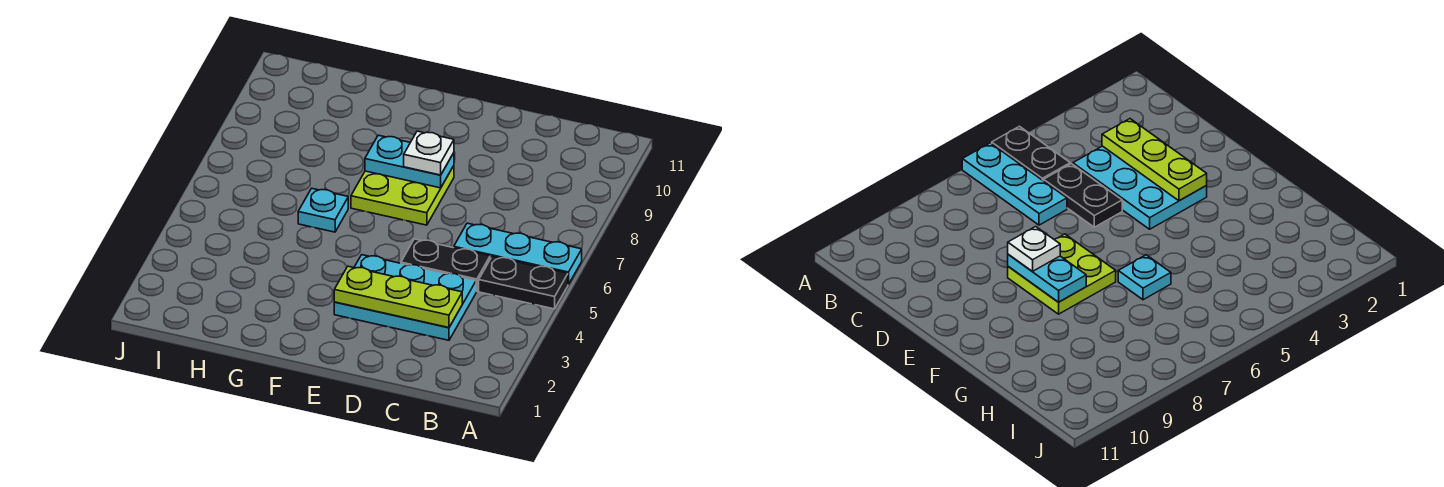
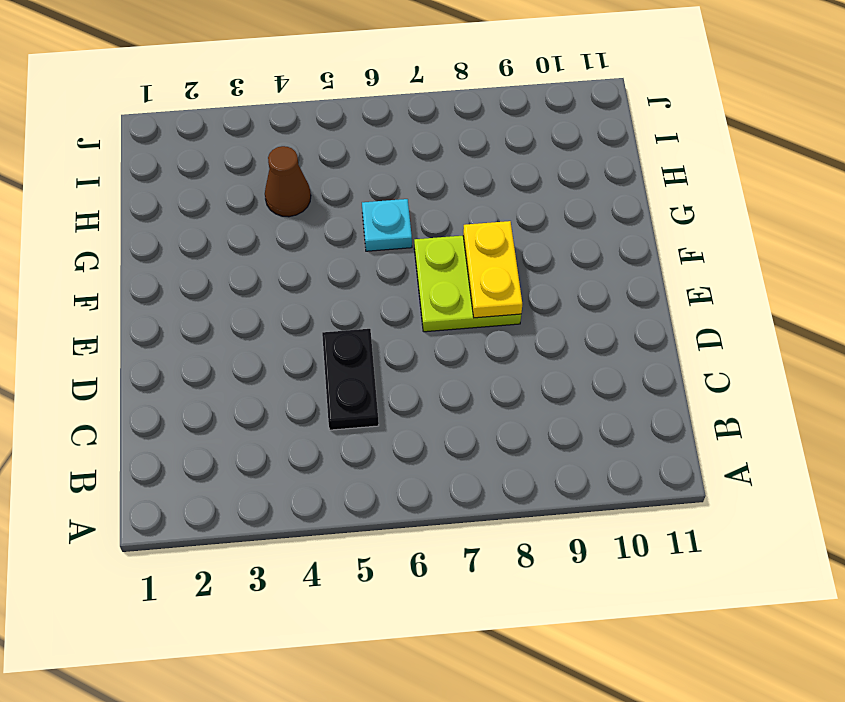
yellow plate E8:F8 level 2 -> cyan plate E8:F8 level 2
brown cone H4 level 1 -> none
none -> black plate A5:B5 level 1
none -> cyan plate A6:C6 level 1

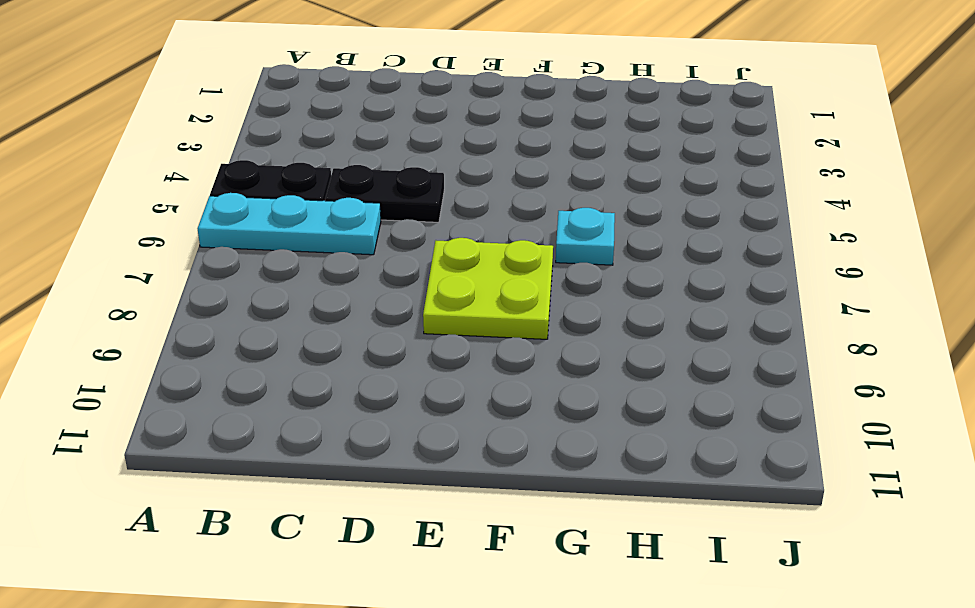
none -> cyan plate C3:E4 level 1
none -> lime plate C3:E3 level 2

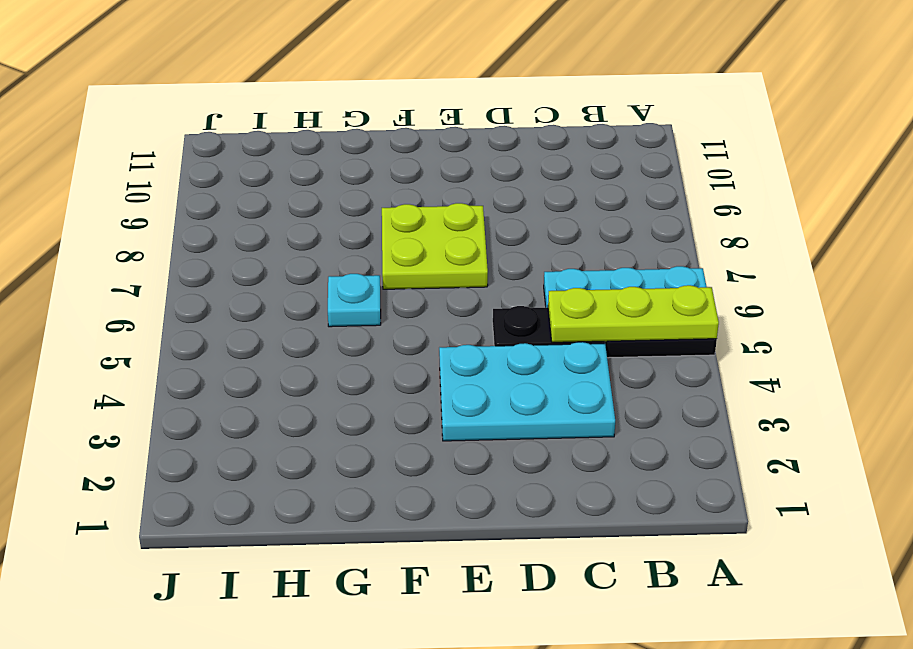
lime plate A5:C5 level 2 -> lime plate C3:E3 level 2
none -> cyan plate E8:F8 level 2
none -> white plate E8 level 3

